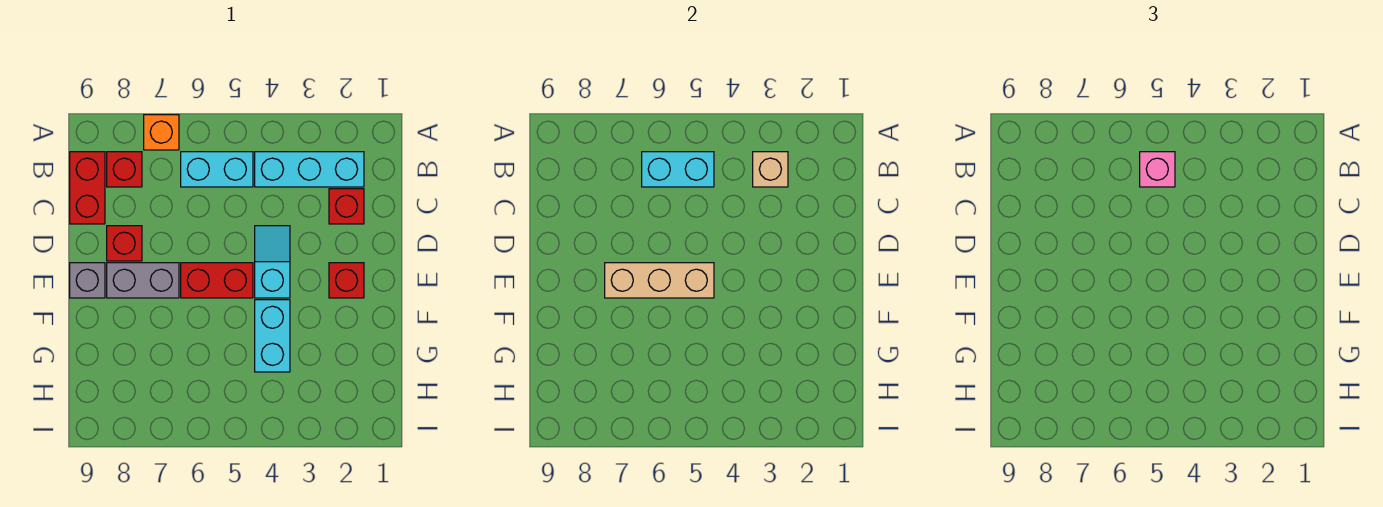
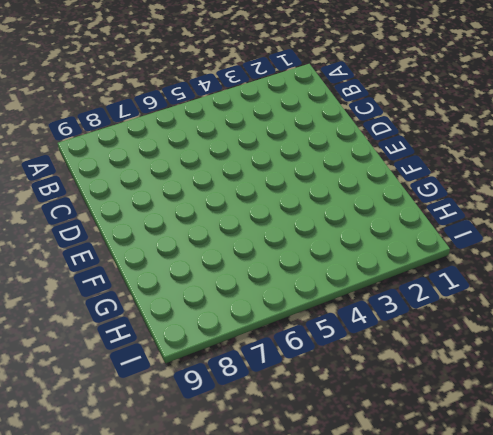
none -> orange brick A7 level 1
none -> cyan brick B2:B4 level 1
none -> cyan brick B5:B6 level 1

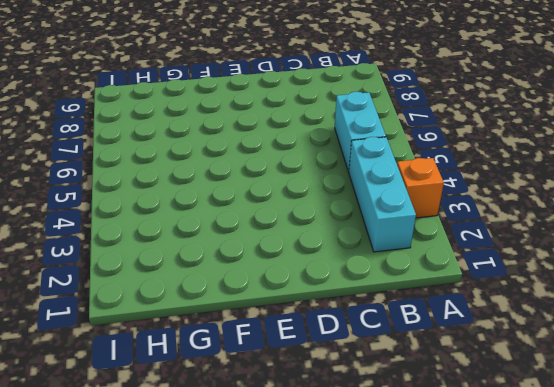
orange brick A3 level 1 -> orange brick A7 level 1
none -> red brick B8 level 1
none -> red brick B9:C9 level 1
none -> red brick C2 level 1

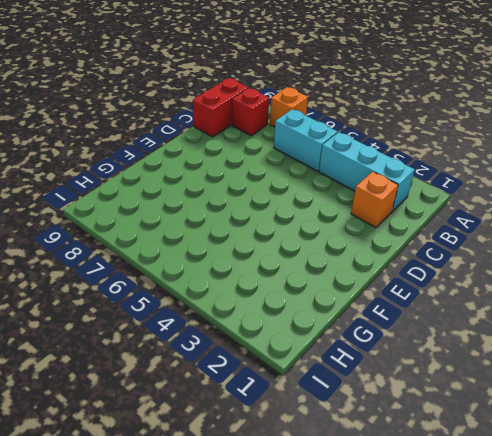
orange brick C2 level 1 -> red brick C2 level 1
none -> cyan slope D4:E4 level 1 top E
none -> red brick D8 level 1
none -> red brick E2 level 1

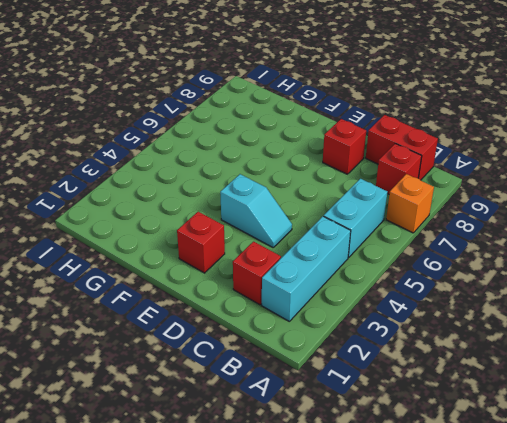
none -> red brick E5:E6 level 1
none -> grey brick E7:E8 level 1
none -> grey brick E9 level 1

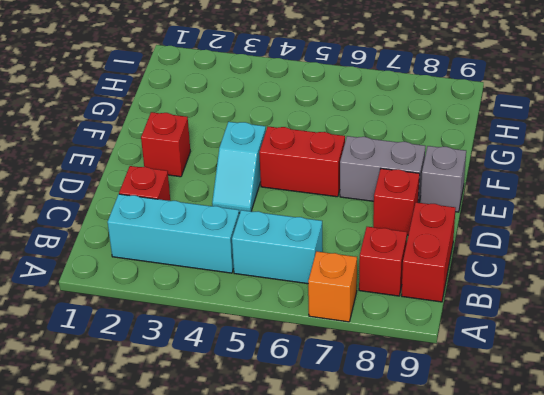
none -> cyan brick F4:G4 level 1
none -> tan brick B3 level 2
none -> cyan brick B5:B6 level 2

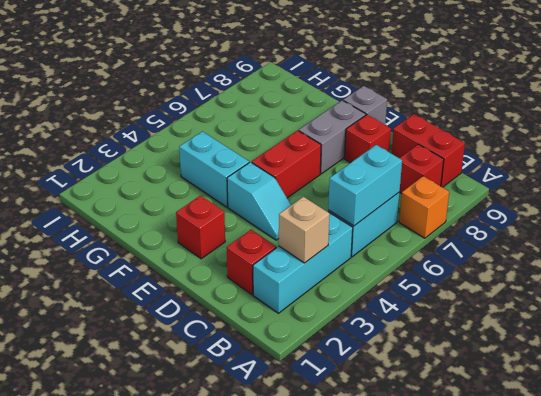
none -> tan brick E5:E7 level 2
none -> pink brick B5 level 3

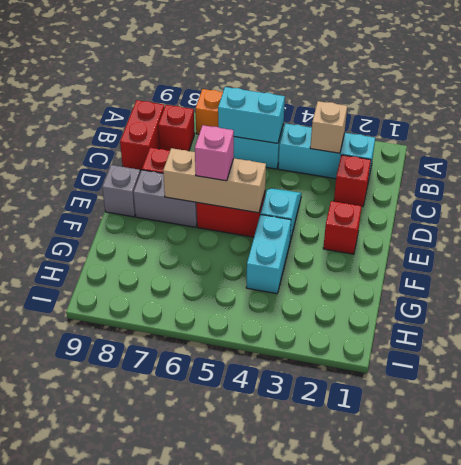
pink brick E6 level 3 -> pink brick B5 level 3

